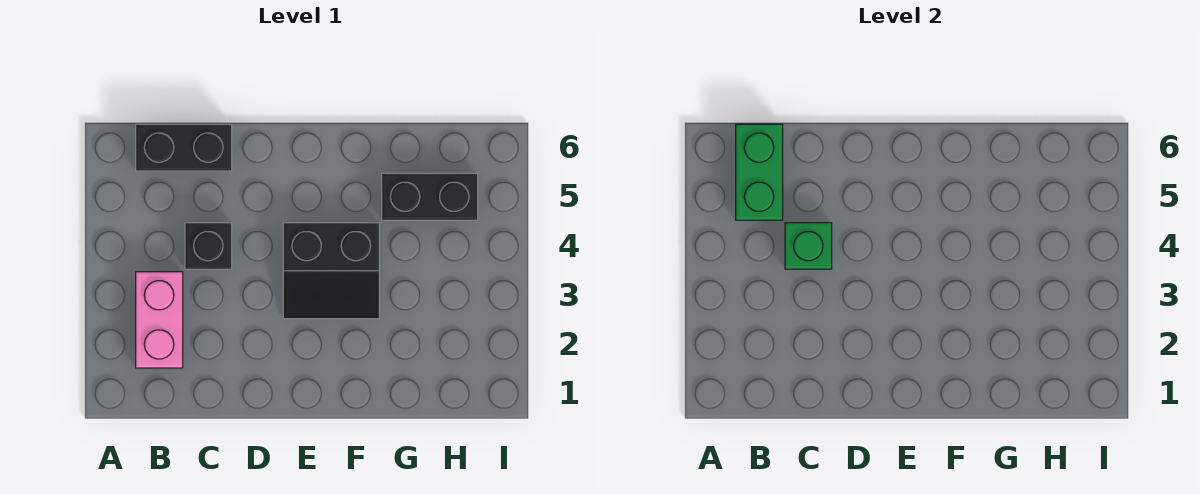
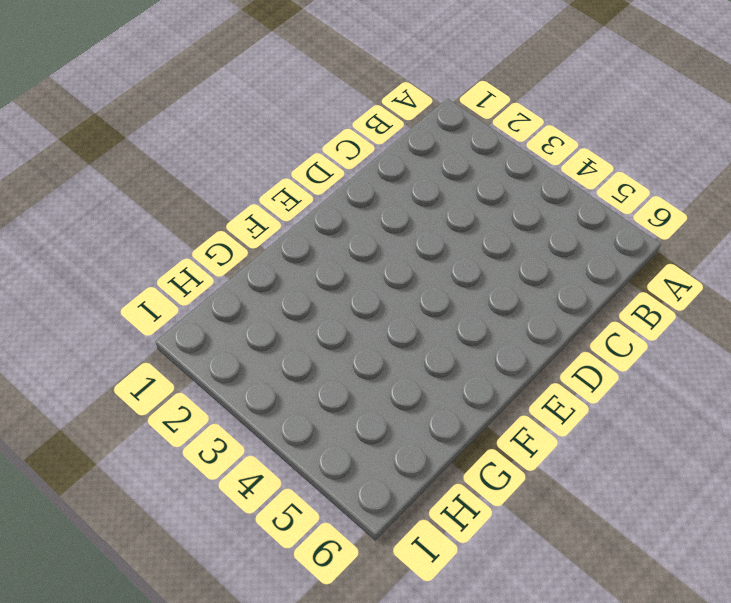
none -> pink brick B2:B3 level 1
none -> black brick B6:C6 level 1

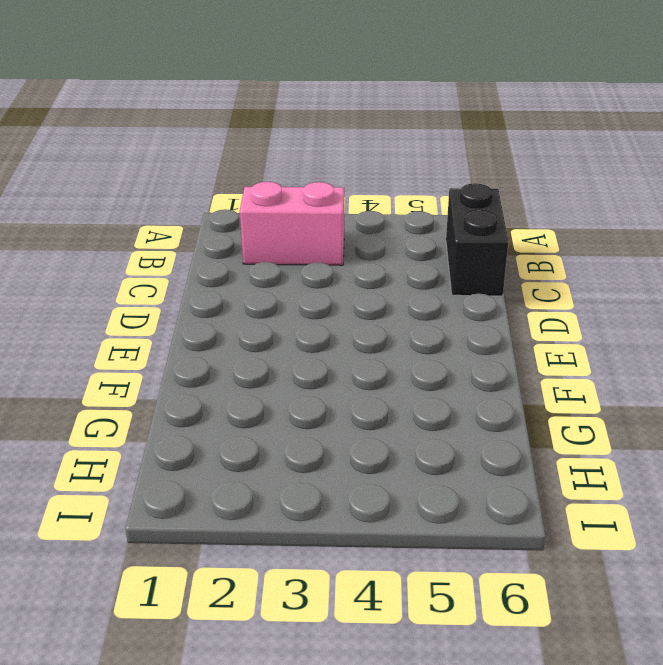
none -> black brick C4 level 1
none -> black slope E3:F4 level 1 top 4

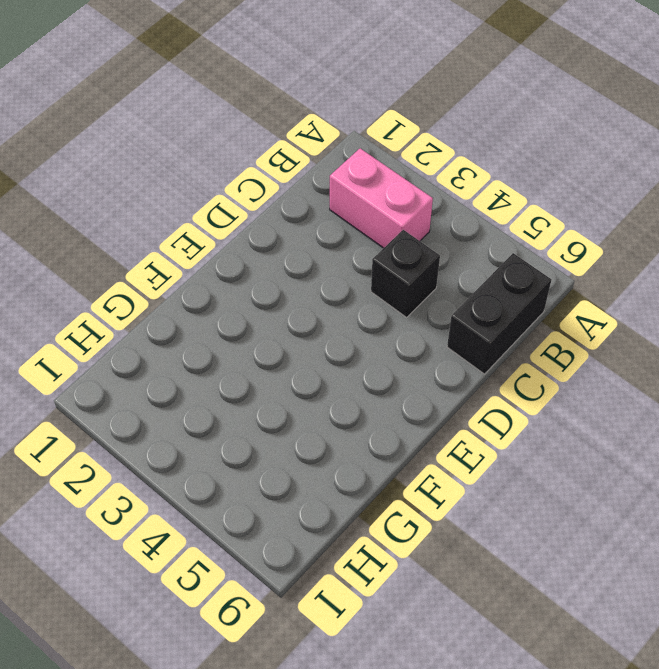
none -> black slope E3:F4 level 1 top 4
none -> black brick G5:H5 level 1

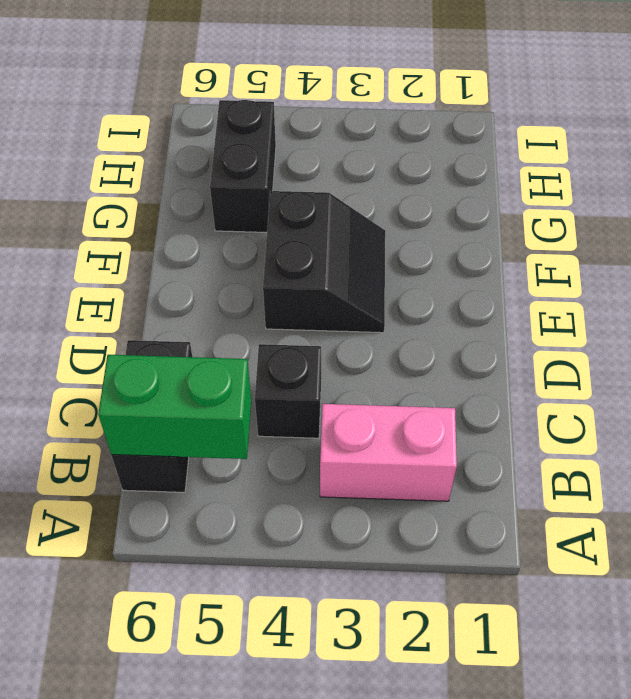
none -> green brick C4 level 2

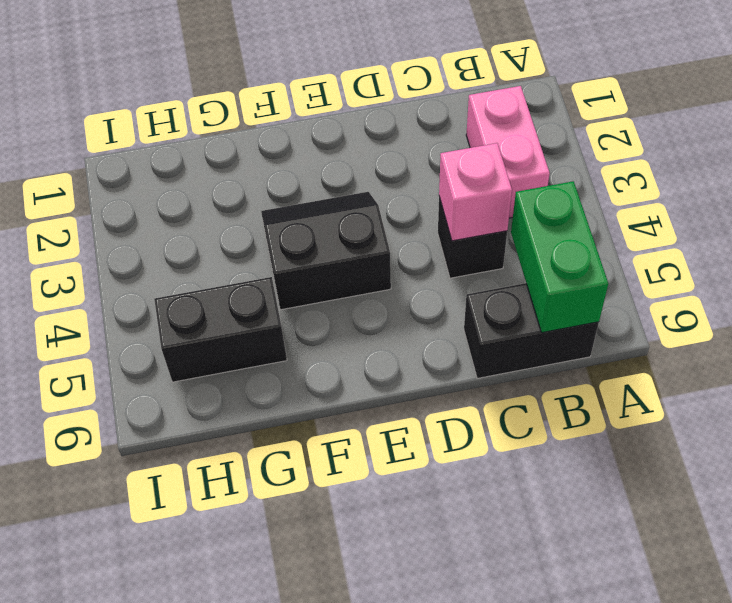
pink brick C4 level 2 -> green brick C4 level 2

